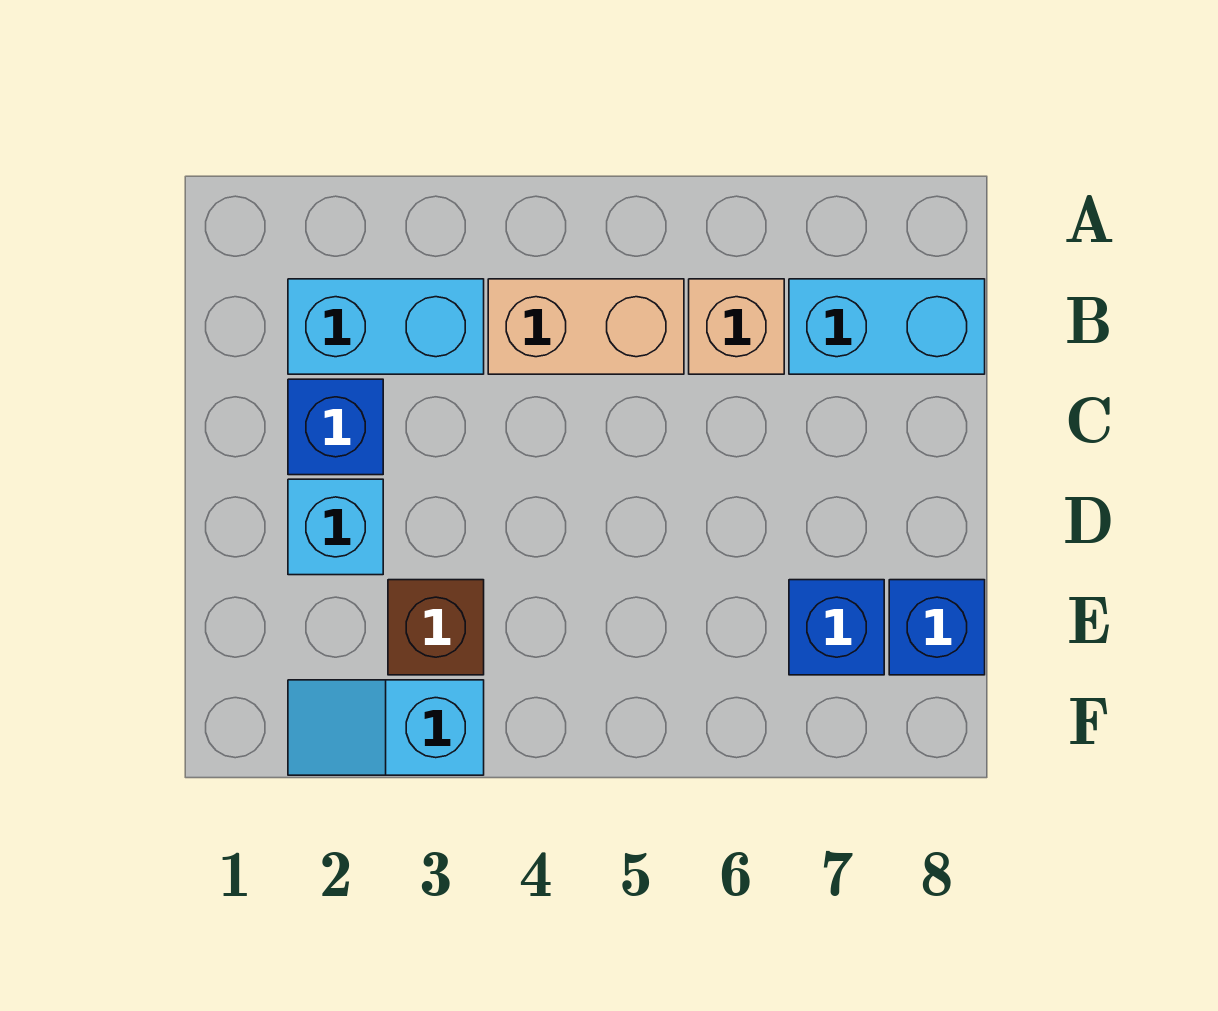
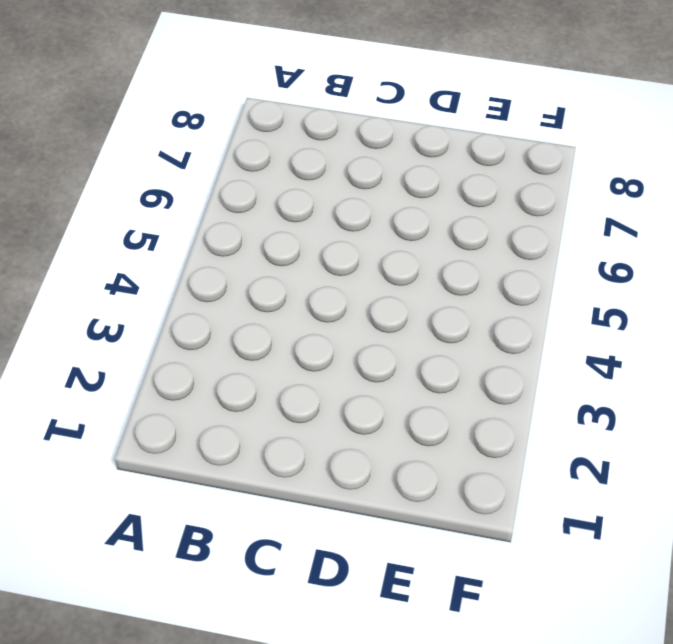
none -> cyan brick B2:B3 level 1
none -> tan brick B4:B5 level 1

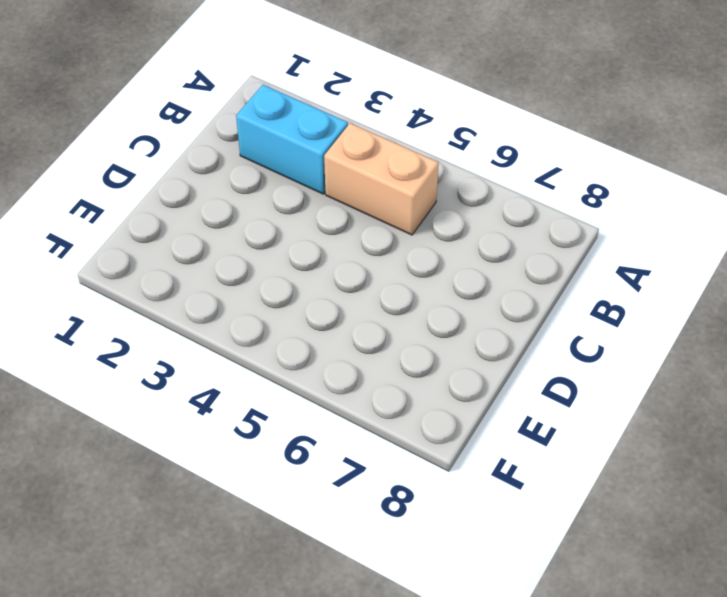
none -> tan brick B6 level 1
none -> cyan brick B7:B8 level 1

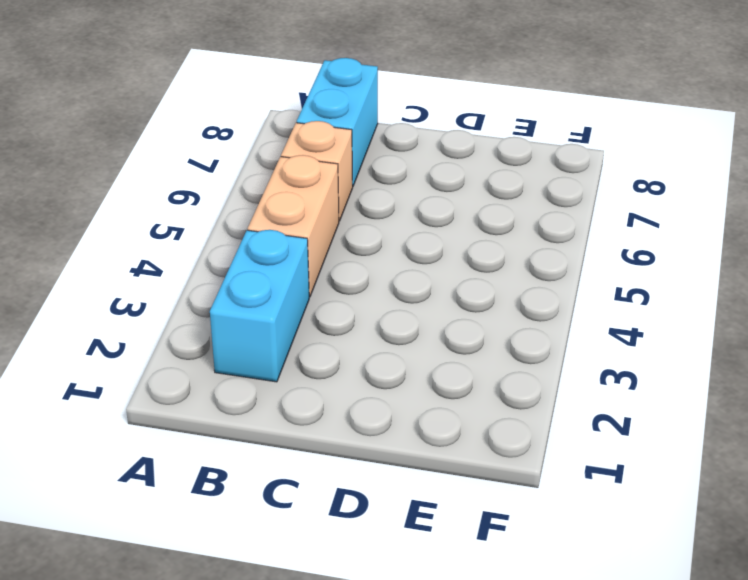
none -> blue brick C2 level 1
none -> cyan brick D2 level 1

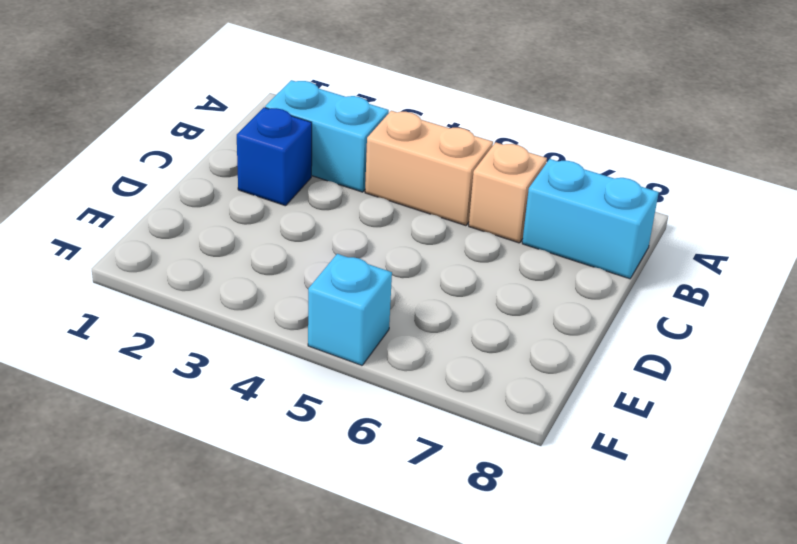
cyan brick F5 level 1 -> cyan brick D2 level 1
none -> brown brick E3 level 1
none -> blue brick E7 level 1

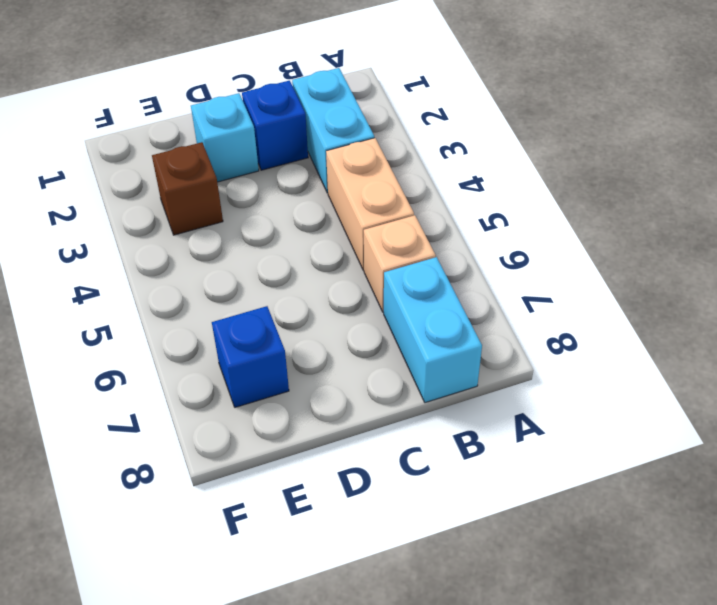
none -> blue brick E8 level 1
none -> cyan slope F2:F3 level 1 top 3

